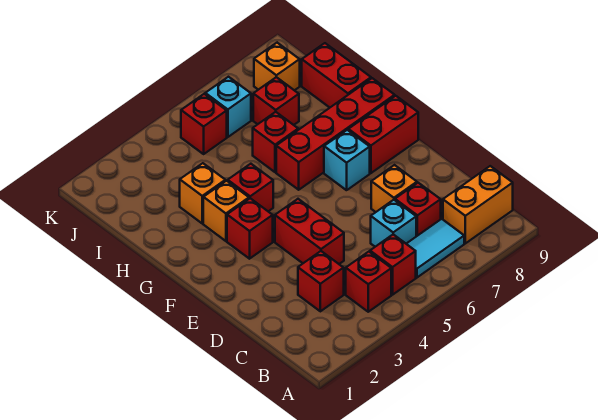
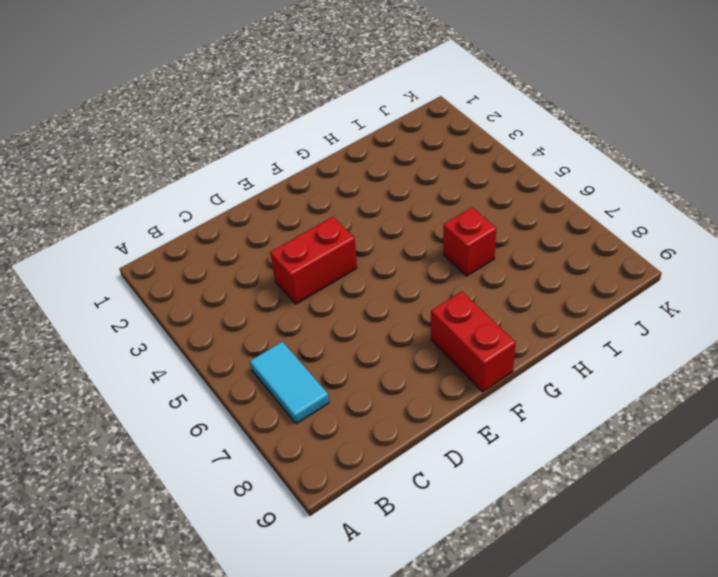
none -> red brick B4 level 1
none -> red brick B5 level 1
none -> orange brick B8:B9 level 1

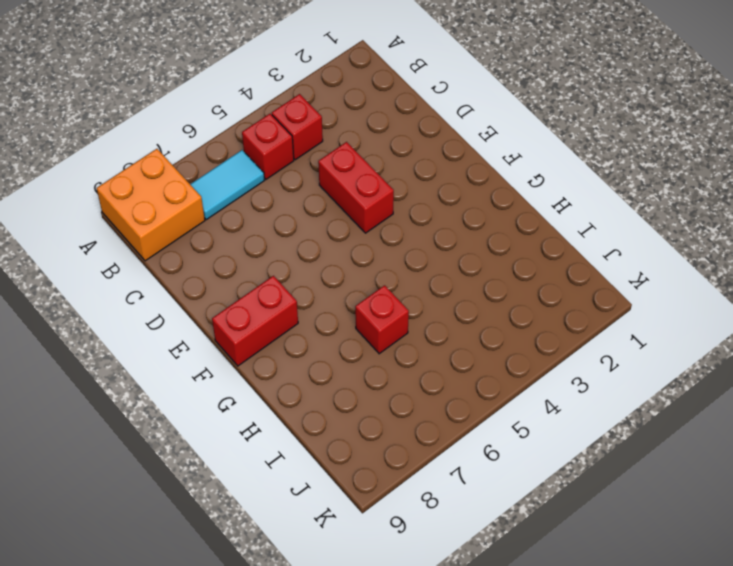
orange brick A8:B9 level 1 -> orange brick B8:B9 level 1
none -> red brick C3 level 1
none -> cyan brick C6 level 1
none -> red brick C7 level 1

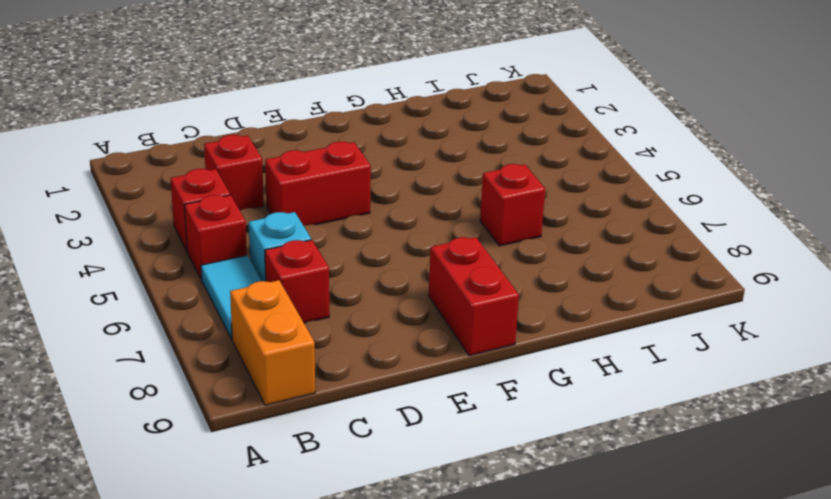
none -> orange brick D7 level 1
none -> red brick F3 level 1
none -> cyan brick F7 level 1

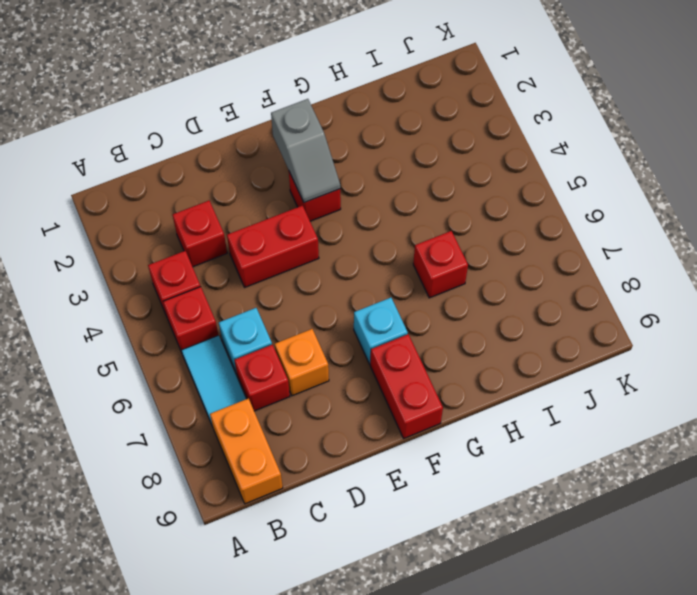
grey slope F2:F3 level 2 top 2 -> none
none -> orange brick G3 level 1
none -> red brick G4 level 1
none -> red brick G6:G9 level 1

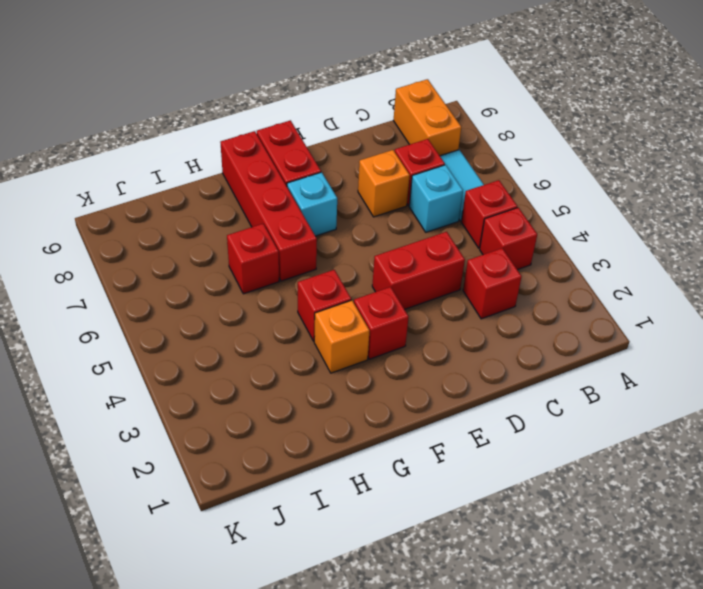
none -> orange brick H3 level 1
none -> red brick H9:I9 level 1
none -> red brick I7 level 1

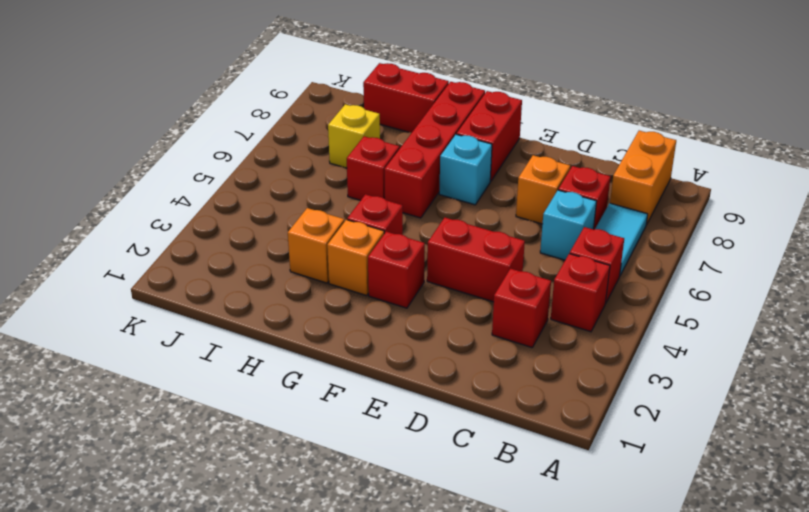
yellow brick I7 level 1 -> red brick I7 level 1
none -> red brick J5 level 1
none -> cyan brick J6 level 1
none -> orange brick J8 level 1

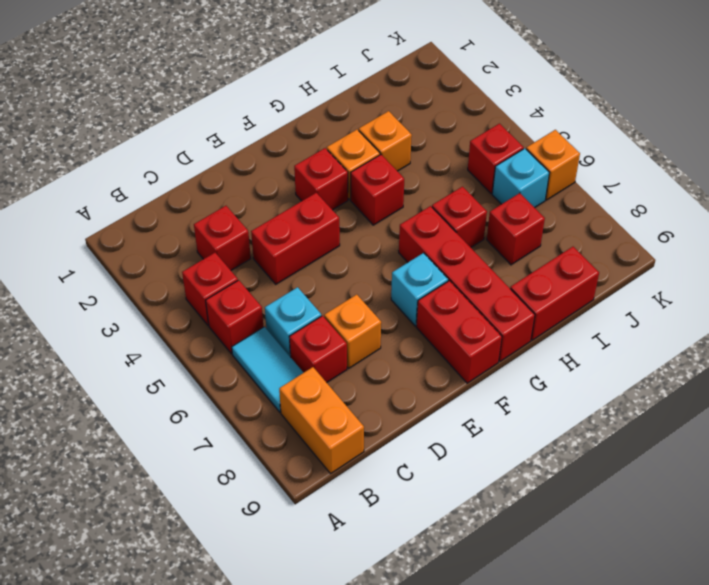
orange brick K6 level 1 -> orange brick J8 level 1

